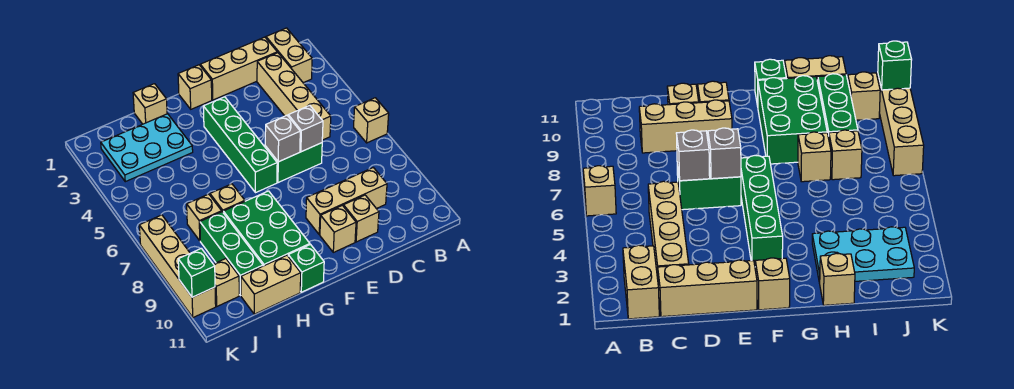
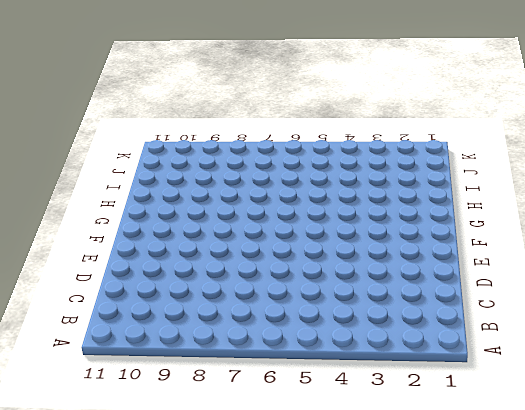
none -> tan brick A6 level 1
none -> tan brick B1:B2 level 1
none -> tan brick C1:E1 level 1

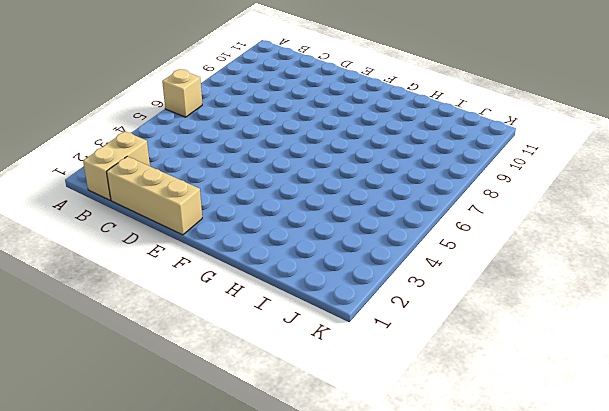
none -> tan brick C2:C5 level 1
none -> tan brick C9:E9 level 1
none -> green brick D6:E6 level 1

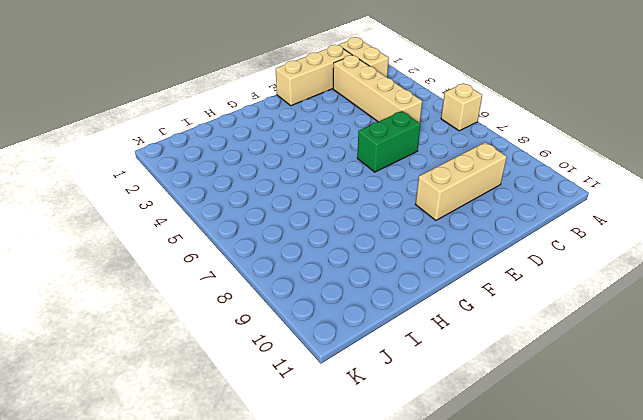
none -> tan brick D10 level 1
none -> tan brick E10 level 1
none -> tan brick F1 level 1

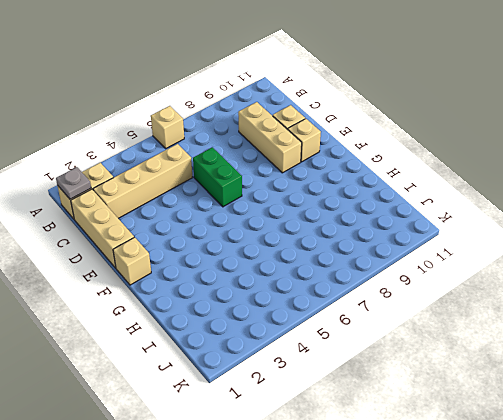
grey plate B1 level 2 -> none
none -> green brick F3:F6 level 1
none -> green brick G8:H10 level 1
none -> green brick G11 level 1

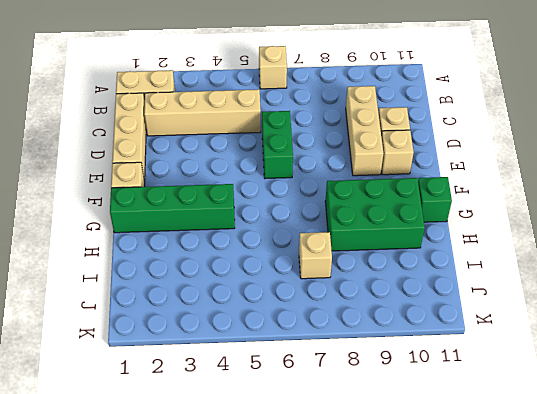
green brick G1:G4 level 1 -> green brick F3:F6 level 1
none -> tan brick H1 level 1
none -> cyan plate H2:J3 level 1
none -> tan brick H7 level 1

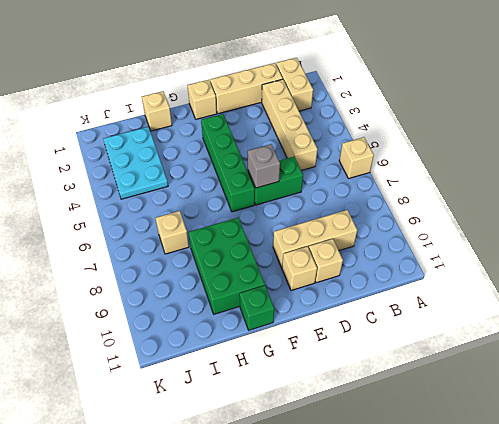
cyan plate I2:J4 level 1 -> cyan plate H2:J3 level 1
none -> tan brick H7 level 1
none -> tan brick H11:I11 level 1
none -> green brick I8:I10 level 1

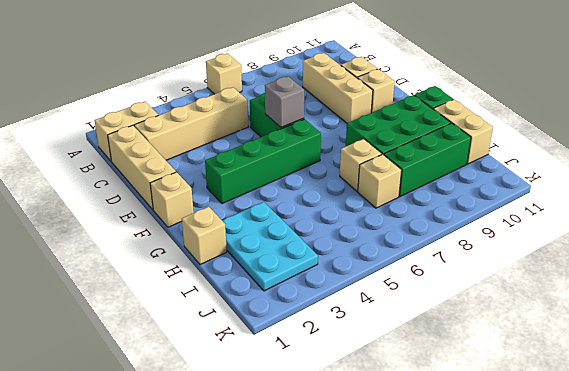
none -> tan brick J10 level 1
none -> tan brick K7:K10 level 1
none -> grey brick D6 level 2

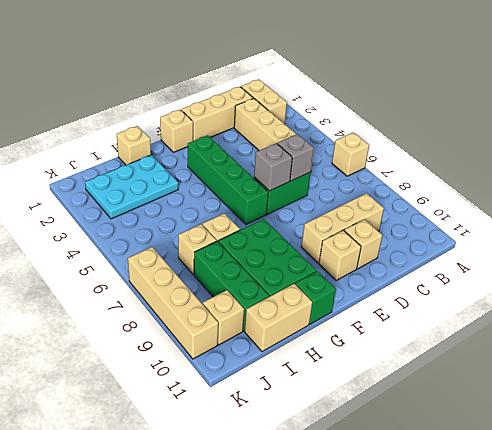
none -> green brick K10 level 2

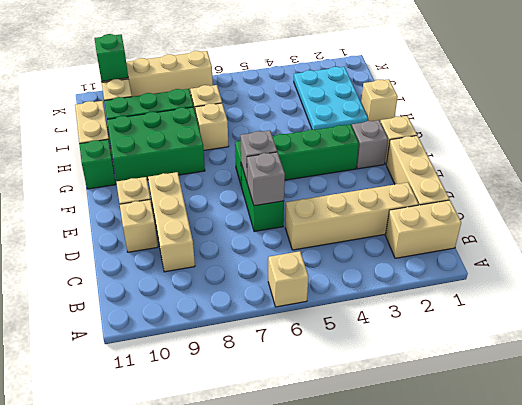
grey brick F2 level 1 -> none

